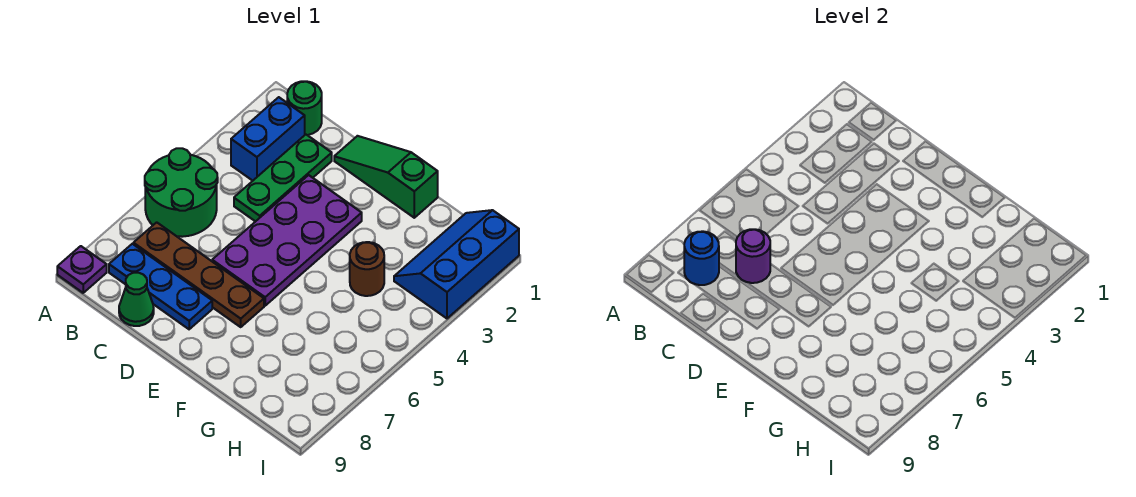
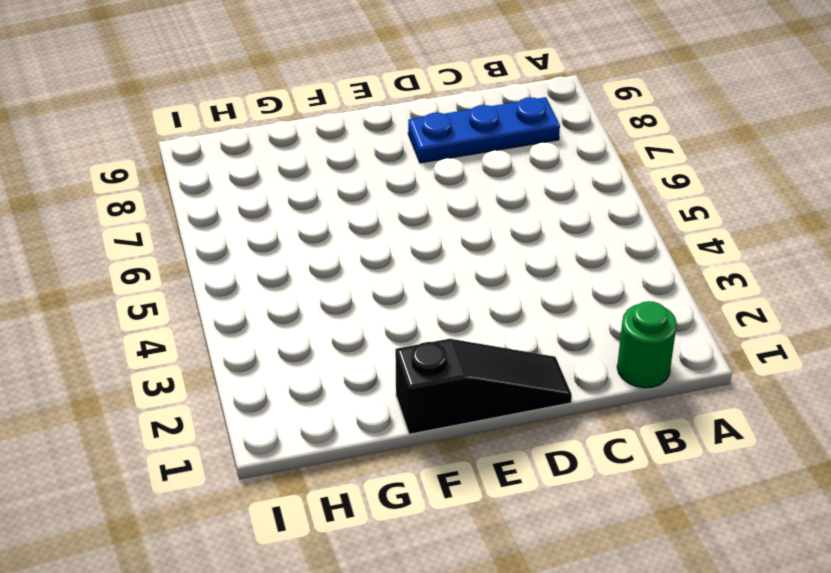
black slope D1:F1 level 1 top F -> green slope D1:F1 level 1 top F
none -> green round brick A5:B6 level 1
none -> purple plate A9 level 1
none -> blue brick B2:B3 level 1

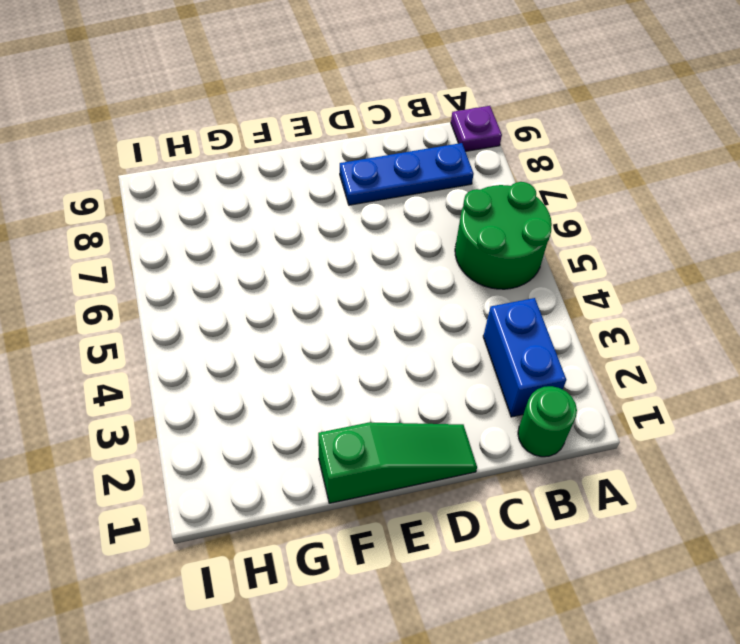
none -> brown plate B7:E7 level 1
none -> green plate C2:C4 level 1
none -> green cone C9 level 1

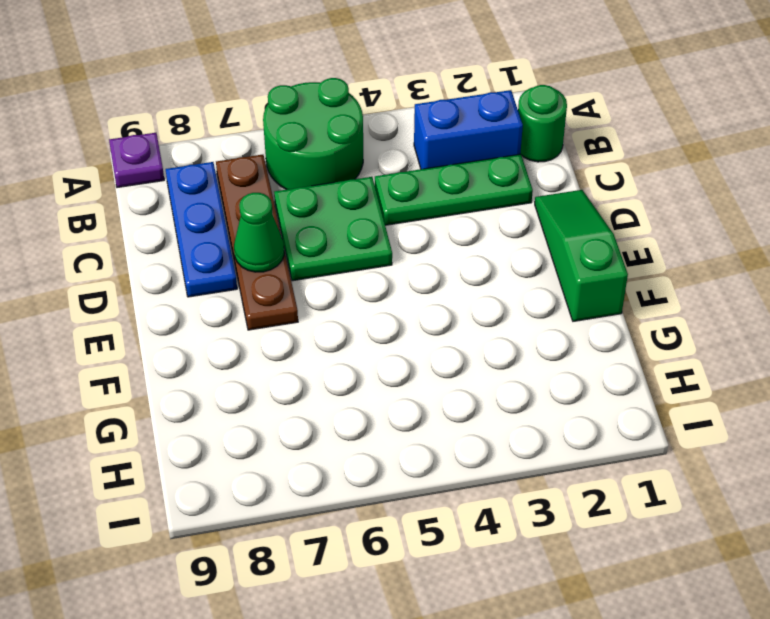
green plate C5:D6 level 1 -> purple plate D3:E6 level 1
green cone D7 level 2 -> green cone C9 level 1
none -> brown round brick G4 level 1
none -> blue slope H1:I3 level 1 top I
none -> blue round brick B8 level 2

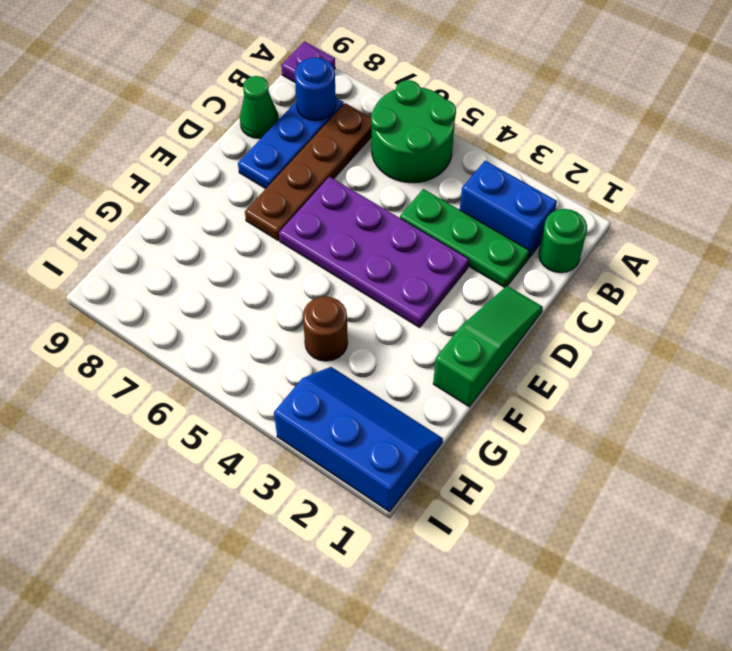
none -> purple round brick C7 level 2

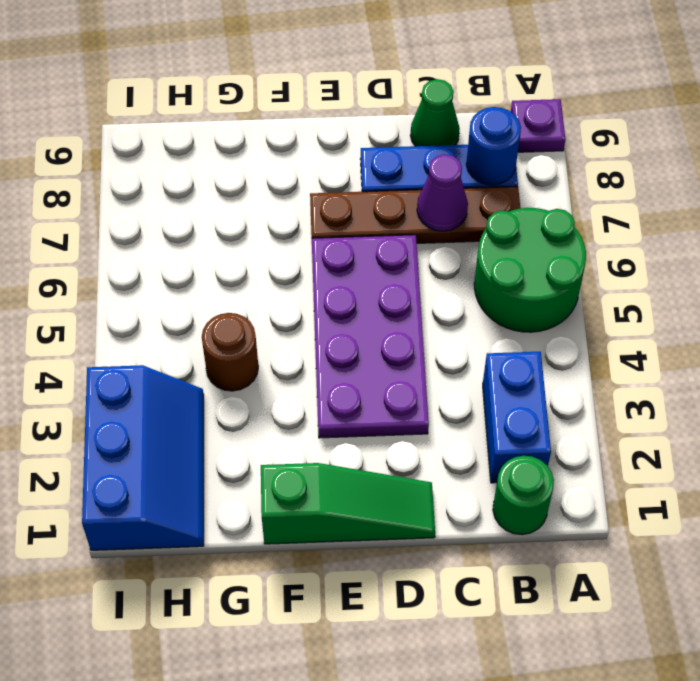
purple cone C7 level 2 -> purple round brick C7 level 2
none -> green plate C2:C4 level 1

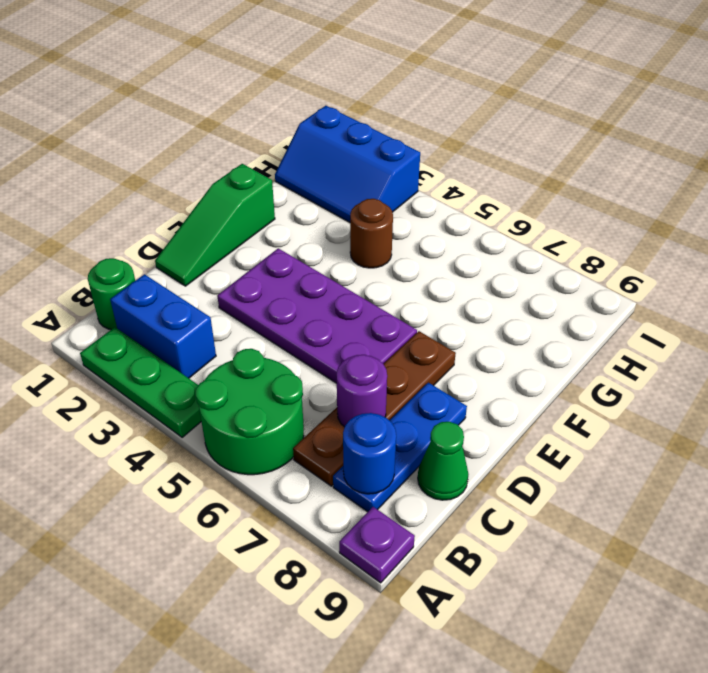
green plate A2:A4 level 1 -> green plate C2:C4 level 1

